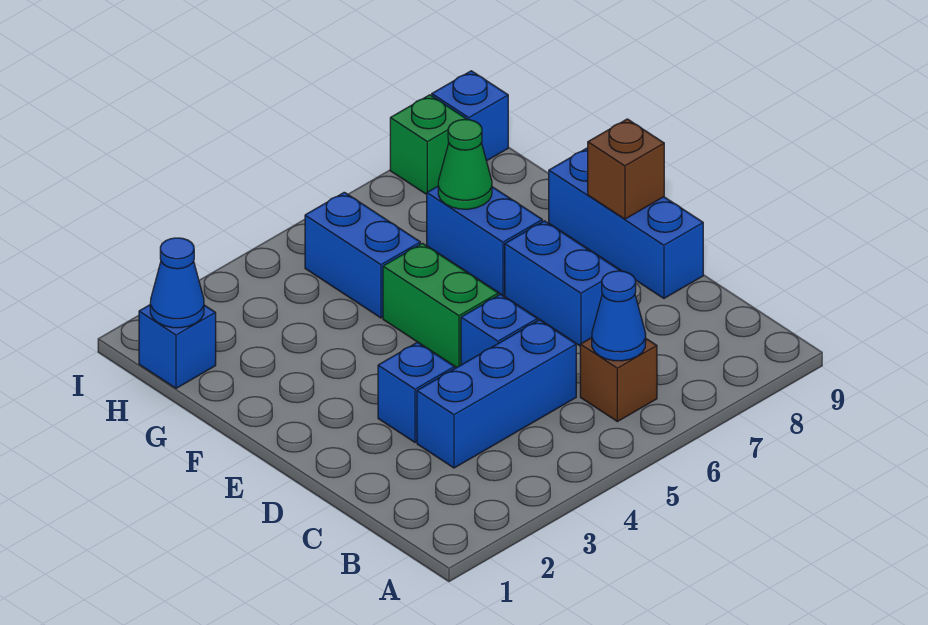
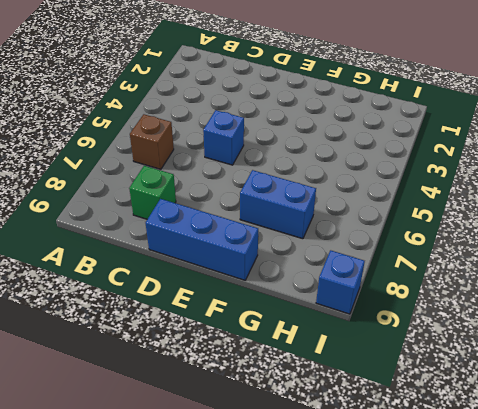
green brick C8 level 1 -> green brick I8 level 1
none -> blue brick C3:C5 level 1
none -> blue brick D3 level 1
none -> blue brick D7:E7 level 1

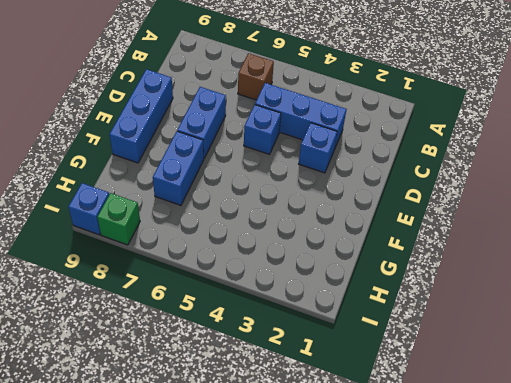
none -> green brick E5:F5 level 1
none -> blue brick G5:H5 level 1
none -> blue brick H1 level 1

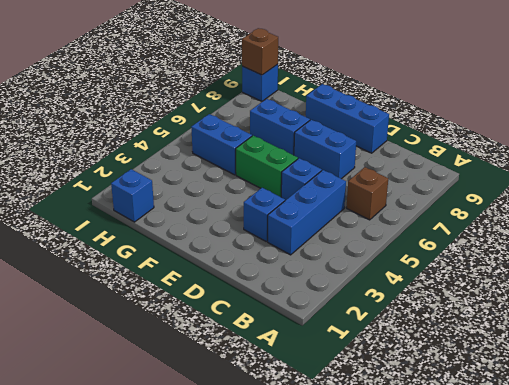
brown brick I9 level 2 -> brown brick E9 level 2
none -> green brick I8 level 1
none -> blue cone B6 level 2
none -> green cone G7 level 2

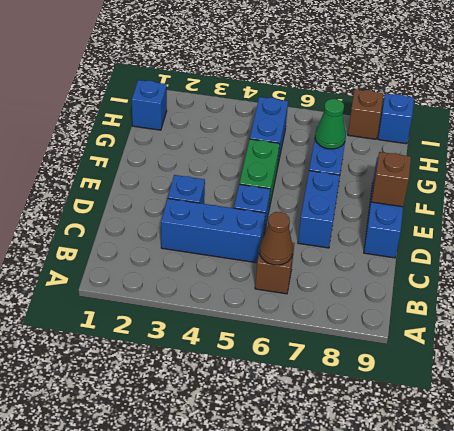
brown cone B6 level 2 -> blue cone B6 level 2
brown brick I8 level 1 -> green brick I8 level 1
none -> blue cone H1 level 2

